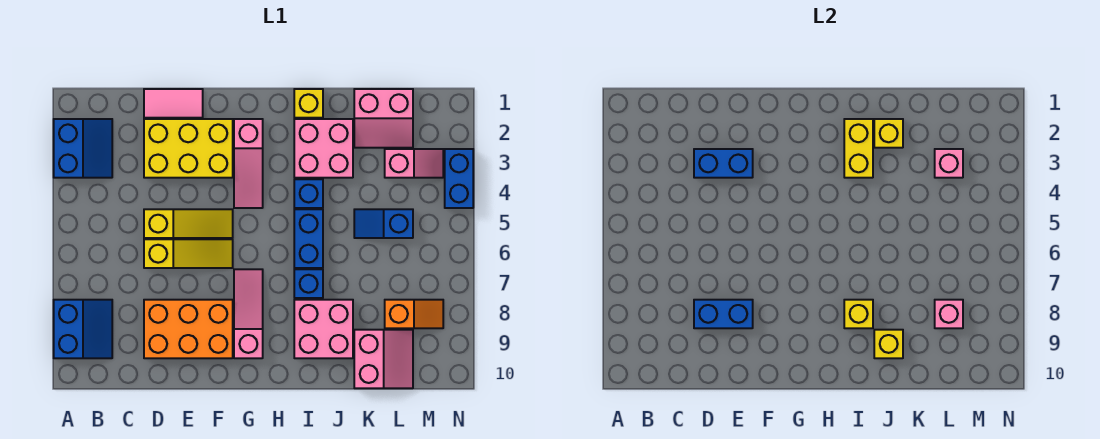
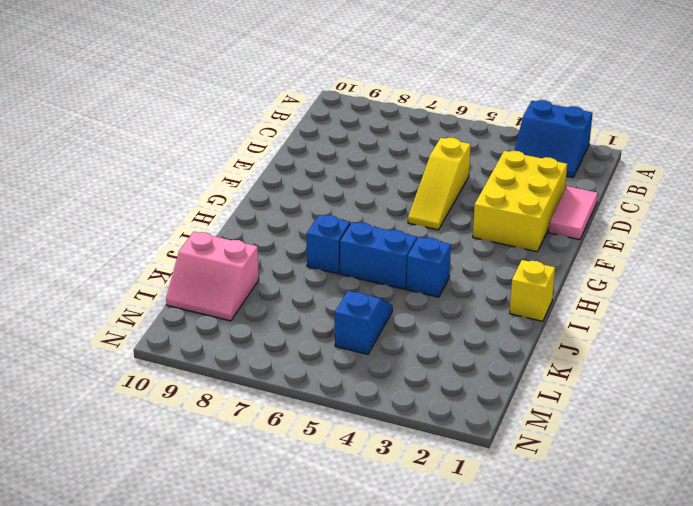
none -> blue slope A8:B9 level 1 top A
none -> yellow slope D6:F6 level 1 top D
none -> orange brick D8:F9 level 1

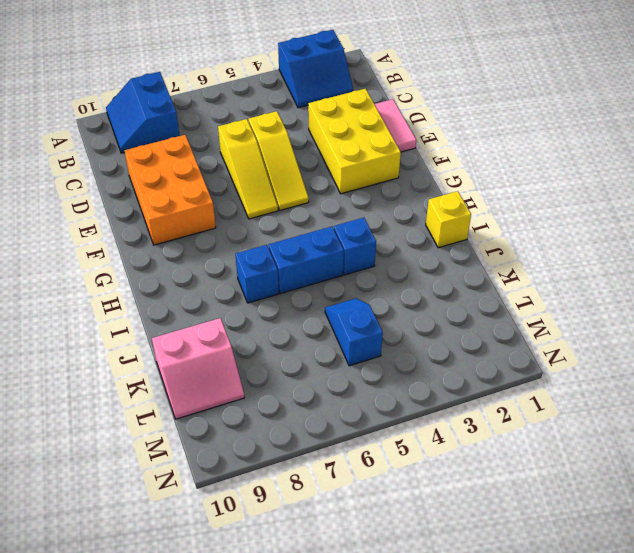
blue slope A8:B9 level 1 top 8 -> blue slope A8:B9 level 1 top A
none -> pink slope G2:G4 level 1 top 2
none -> pink slope G7:G9 level 1 top 9
none -> pink brick I2:J3 level 1

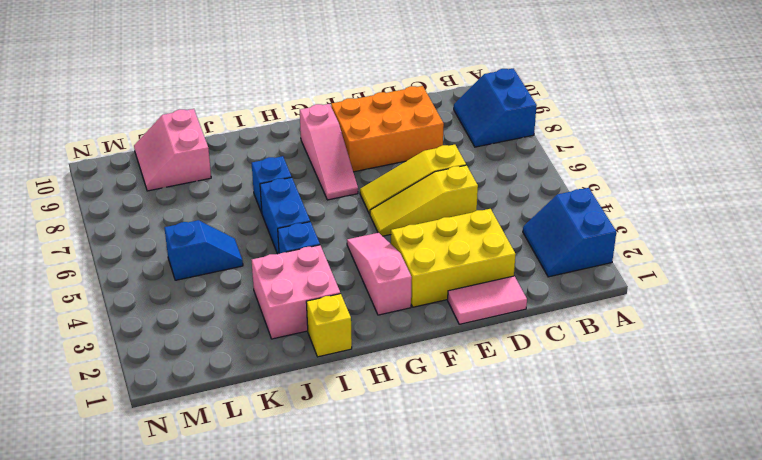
none -> pink brick I8:J9 level 1
none -> pink slope K1:L2 level 1 top 1
none -> pink slope L3:M3 level 1 top L

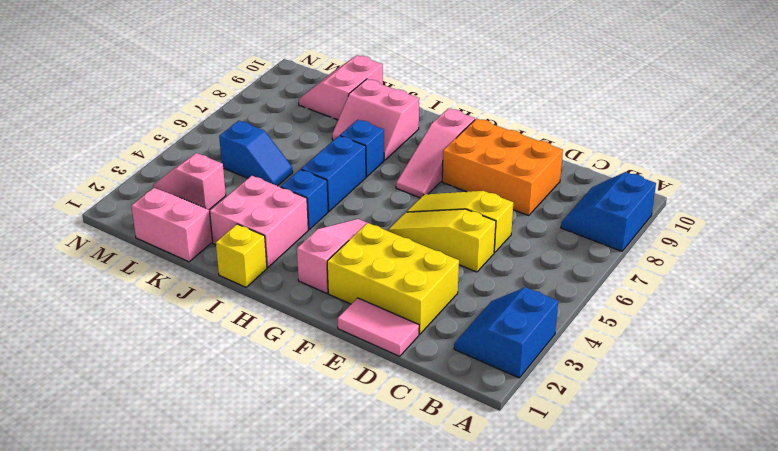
pink slope I8:J9 level 1 top 9 -> pink brick I8:J9 level 1
none -> orange slope L8:M8 level 1 top L
none -> blue brick N3:N4 level 1
none -> blue brick D3:E3 level 2

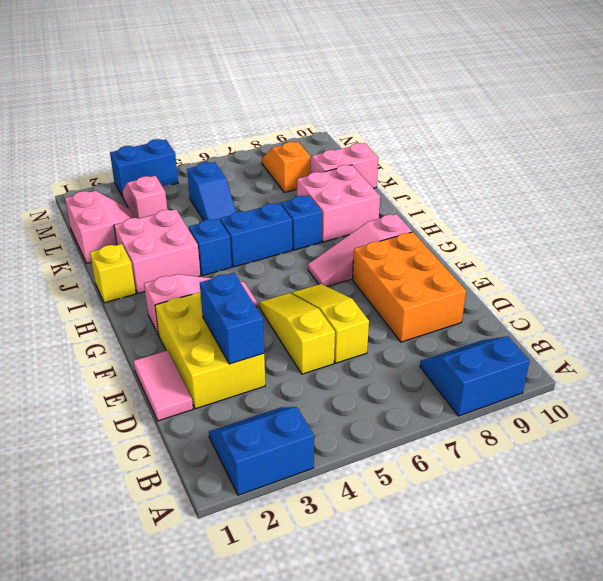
none -> blue brick D8:E8 level 2
none -> yellow brick I2:I3 level 2
none -> yellow brick I8 level 2

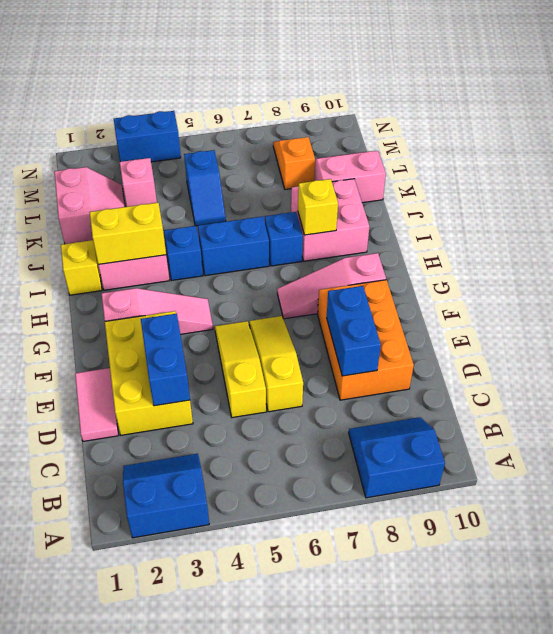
none -> yellow brick J2 level 2
none -> yellow brick J9 level 2
none -> pink brick L3 level 2

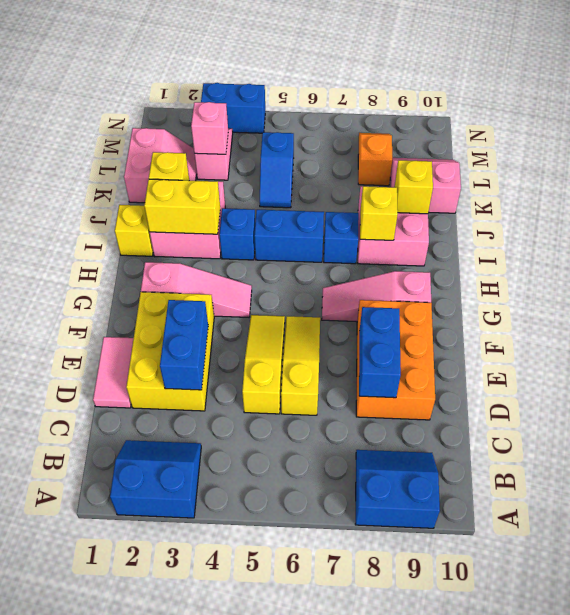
none -> pink brick L8 level 2

